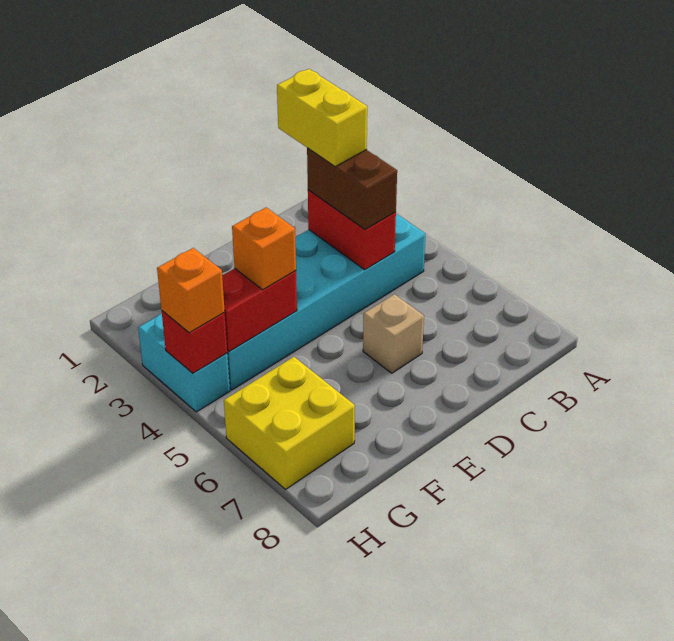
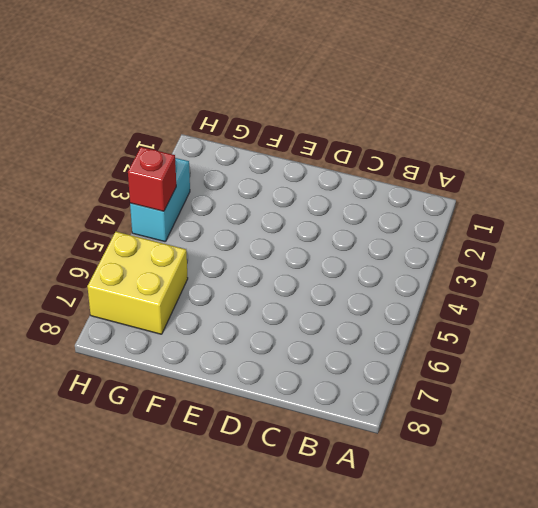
none -> cyan brick B3:G4 level 1
none -> tan brick D6 level 1

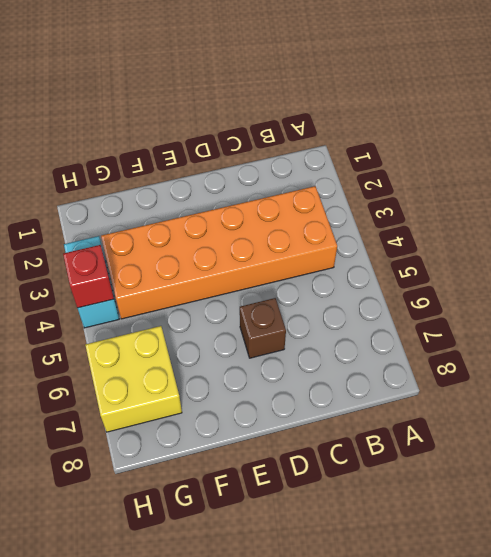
orange brick B3:G4 level 1 -> cyan brick B3:G4 level 1
brown brick D6 level 1 -> tan brick D6 level 1
none -> red brick C3:C4 level 2
none -> red brick F4:G4 level 2

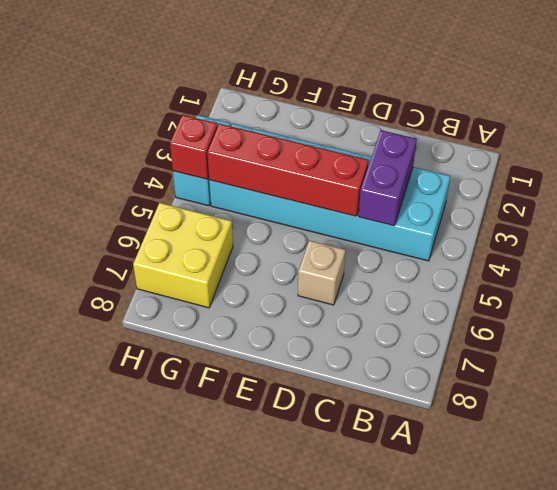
purple brick C3:C4 level 2 -> red brick C3:C4 level 2
red brick D4:G4 level 2 -> red brick F4:G4 level 2
none -> brown brick C3:C4 level 3
none -> orange brick F4 level 3

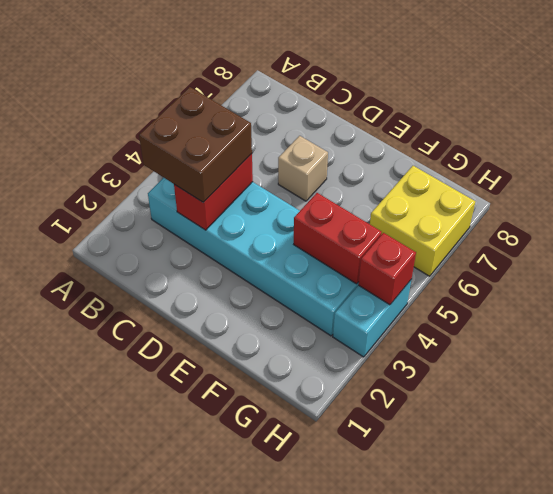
brown brick B3:C4 level 3 -> brown brick C3:C4 level 3
none -> orange brick F4 level 3
none -> orange brick H4 level 3

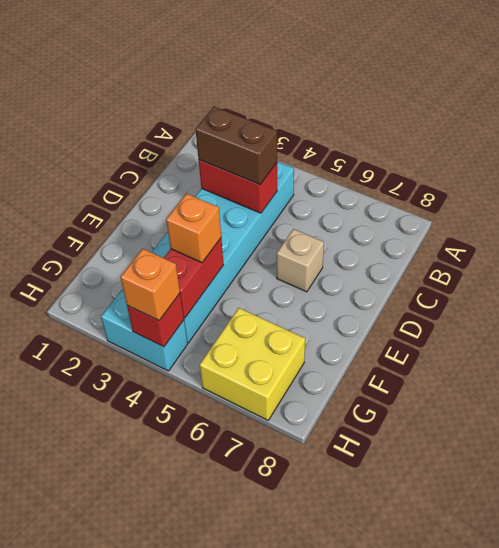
none -> yellow brick C2:C3 level 4

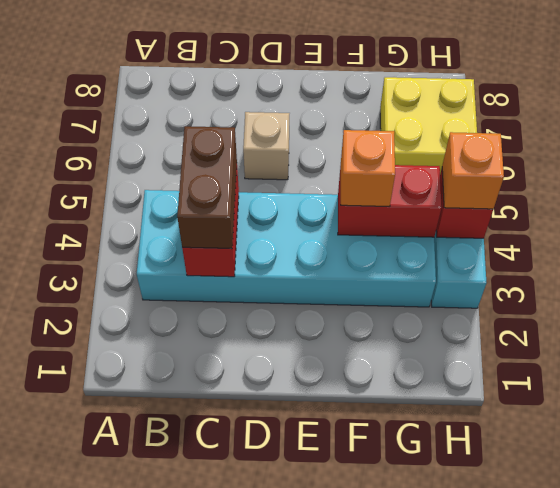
none -> yellow brick C2:C3 level 4

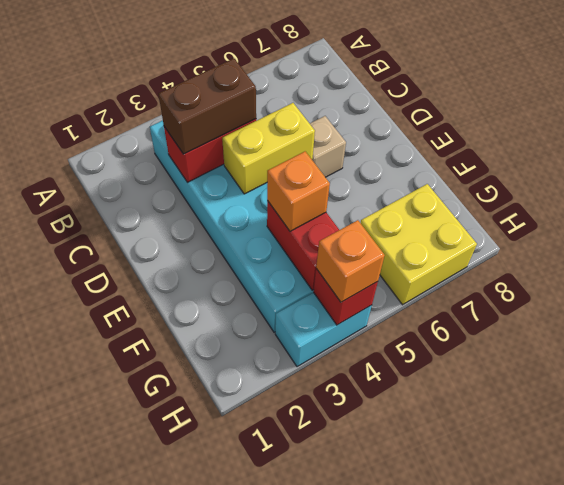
yellow brick D4:D5 level 2 -> yellow brick C2:C3 level 4

